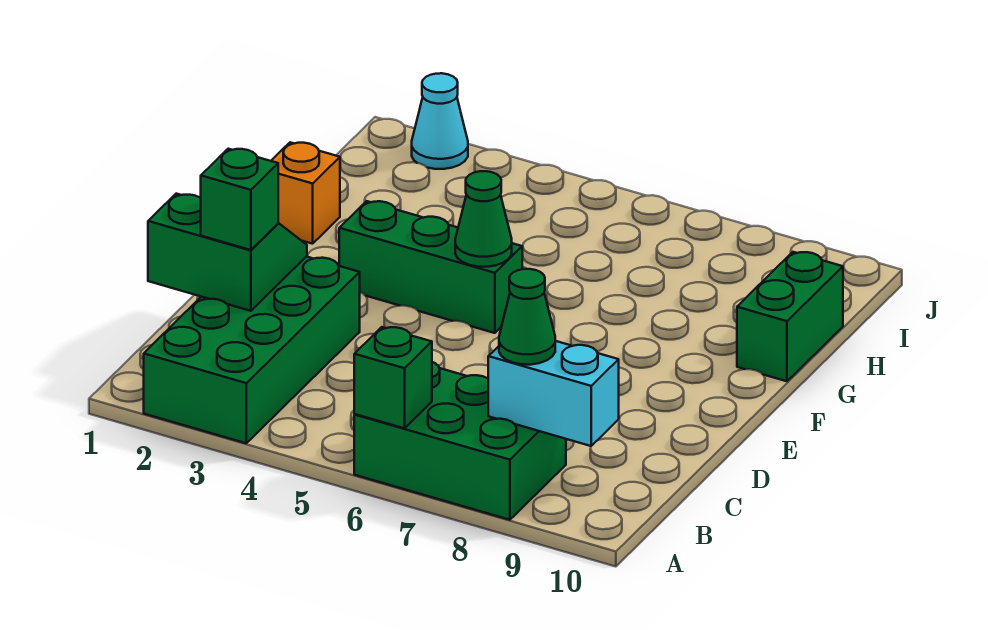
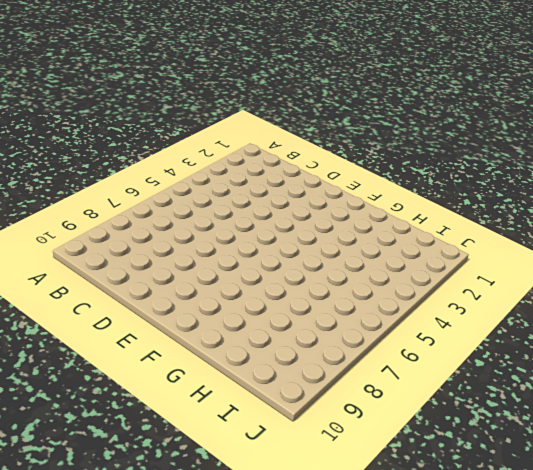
none -> green brick A2:D3 level 1
none -> green brick A6:B8 level 1
none -> green brick F3:F5 level 1

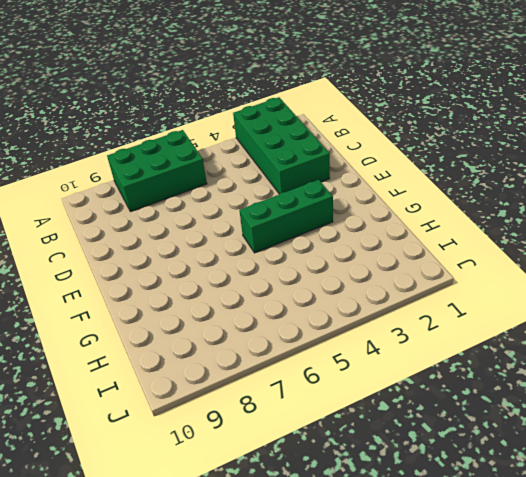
none -> orange brick G1 level 1
none -> green brick G10:H10 level 1
none -> cyan cone J2 level 1

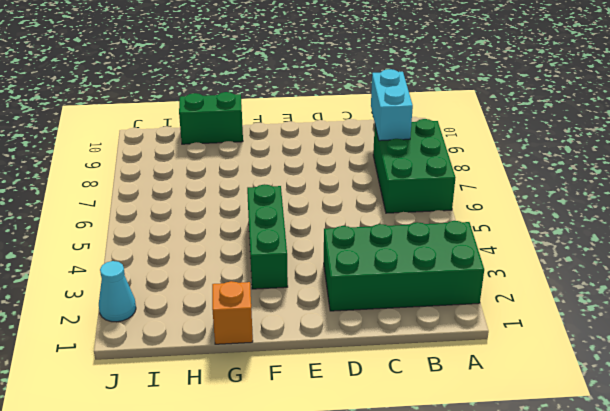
none -> green brick A6 level 2
none -> green slope C1:D2 level 2 top C
none -> green cone F5 level 2

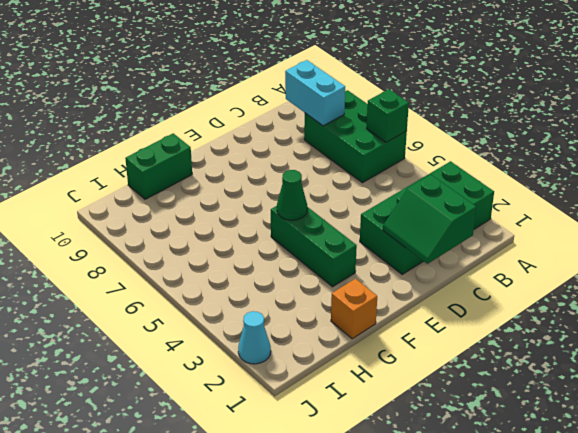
none -> green cone B8 level 3
none -> green brick C2 level 3

